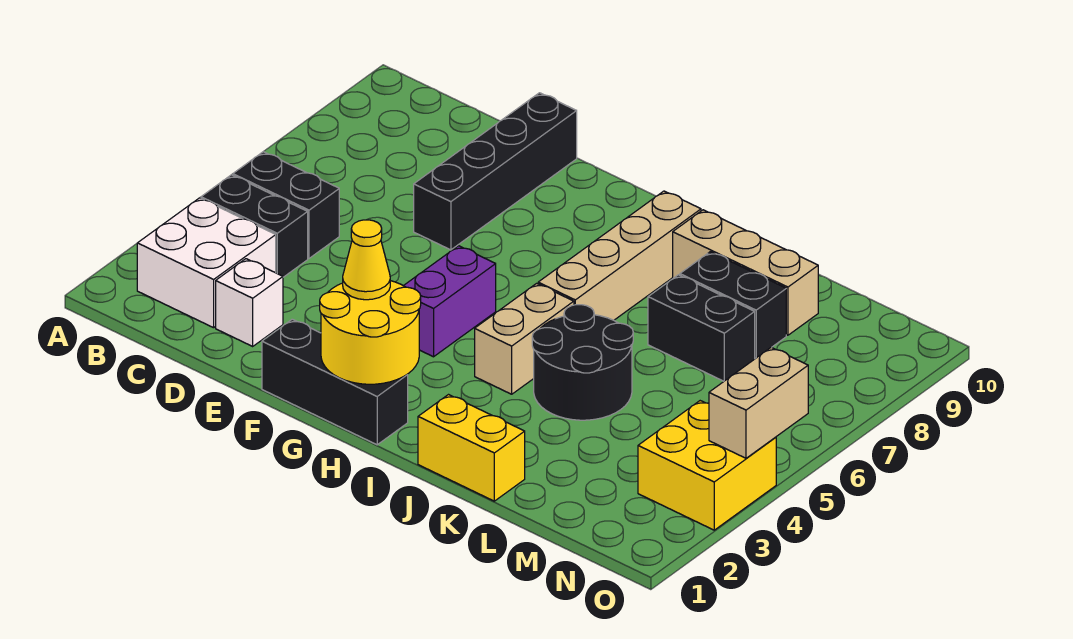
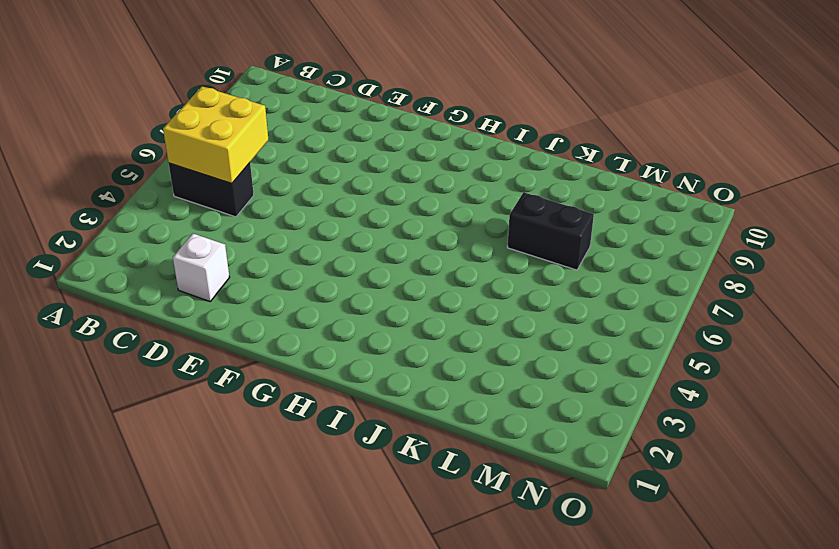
yellow brick B5:C6 level 2 -> yellow brick N3:O4 level 1
none -> white brick B2:C3 level 1
none -> black brick B4:C4 level 1
none -> black brick E7:E10 level 1

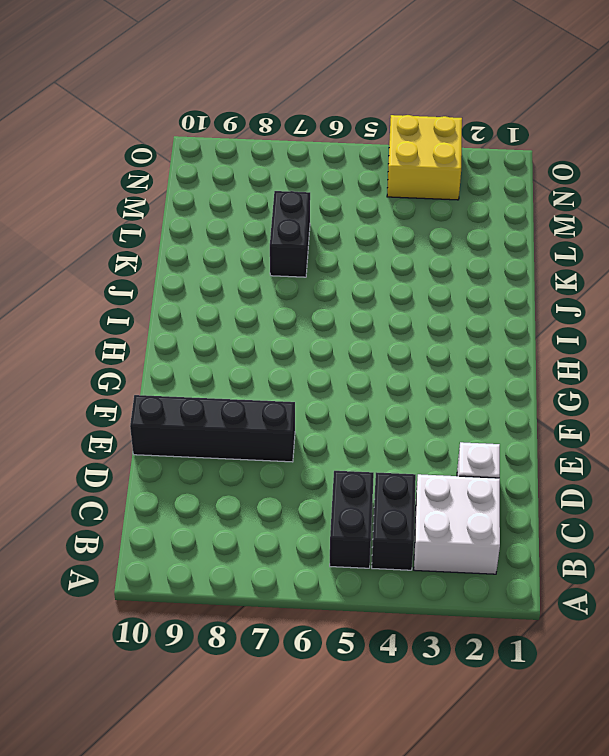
none -> black brick F1:H1 level 1
none -> purple brick G4:G5 level 1
none -> tan brick I4:I5 level 1

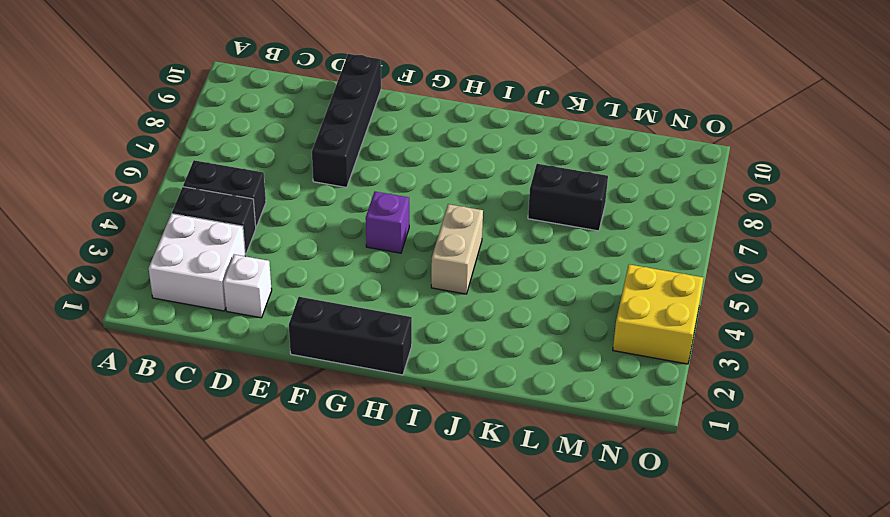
purple brick G5 level 1 -> purple brick G4:G5 level 1
none -> tan brick I6:I9 level 1
none -> yellow brick J1:K1 level 1
none -> black round brick J4:K5 level 1

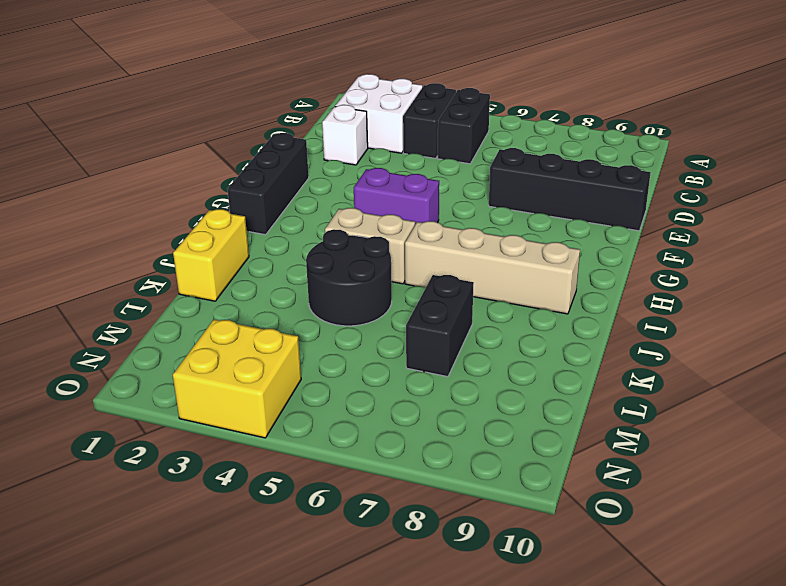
none -> tan brick J9:L9 level 1
none -> black brick K8:L8 level 1
none -> yellow round brick G1:H2 level 2

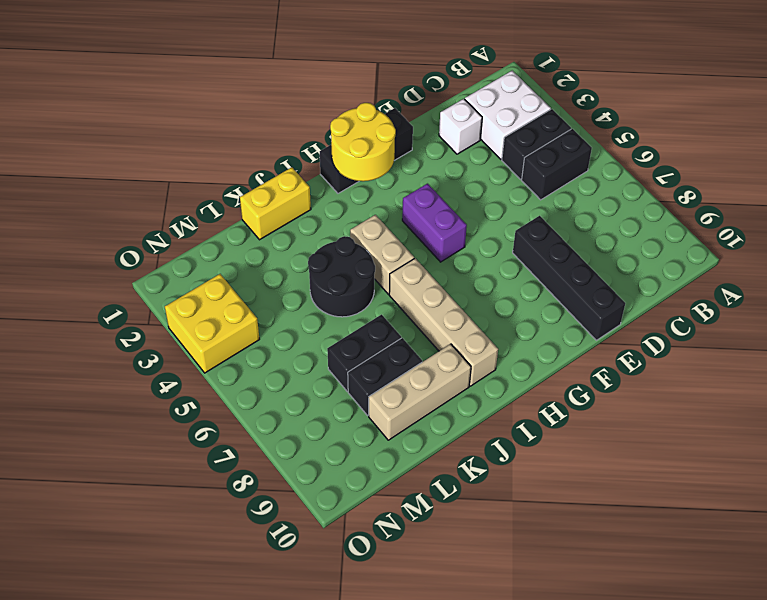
none -> tan brick O4:O5 level 2
none -> yellow cone G2 level 3

